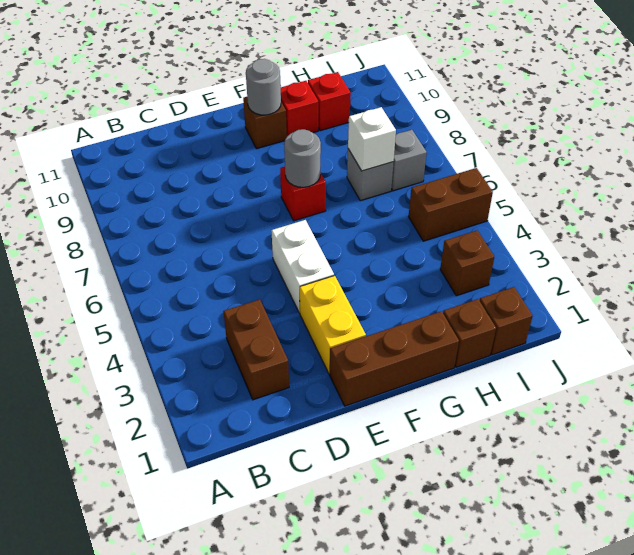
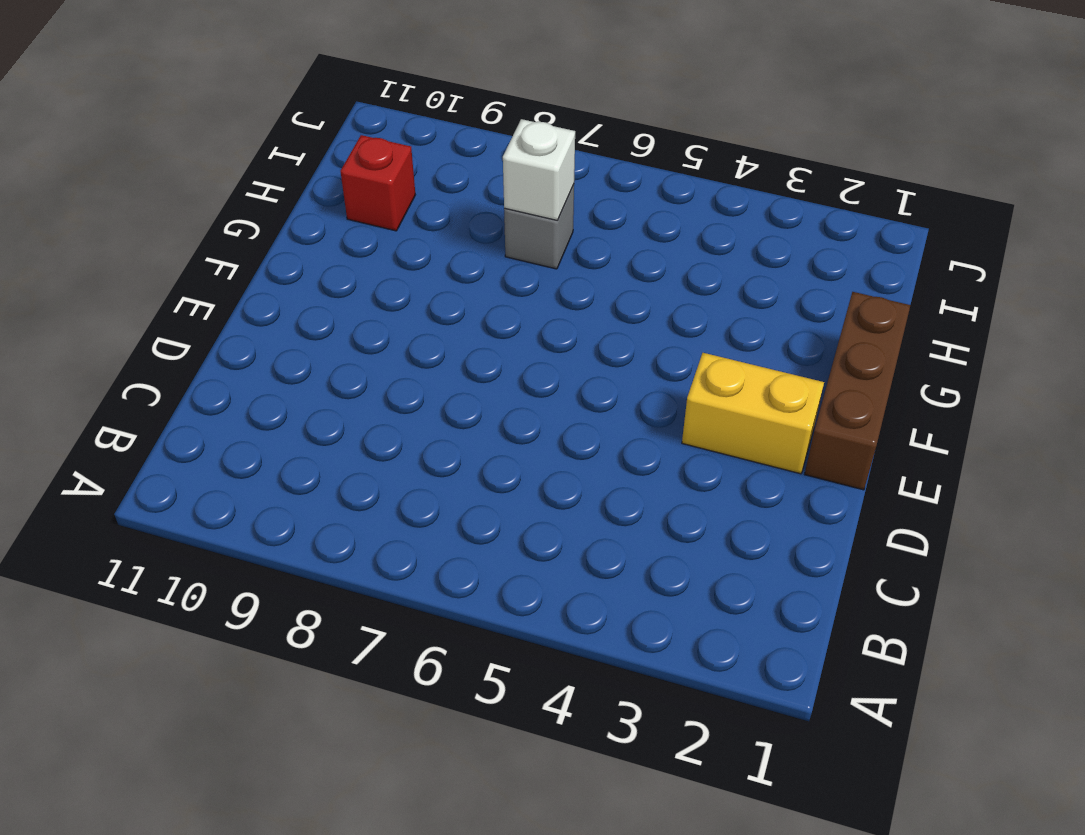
none -> brown brick C2:C3 level 1
none -> white brick E4:E5 level 1
none -> red brick F7 level 1

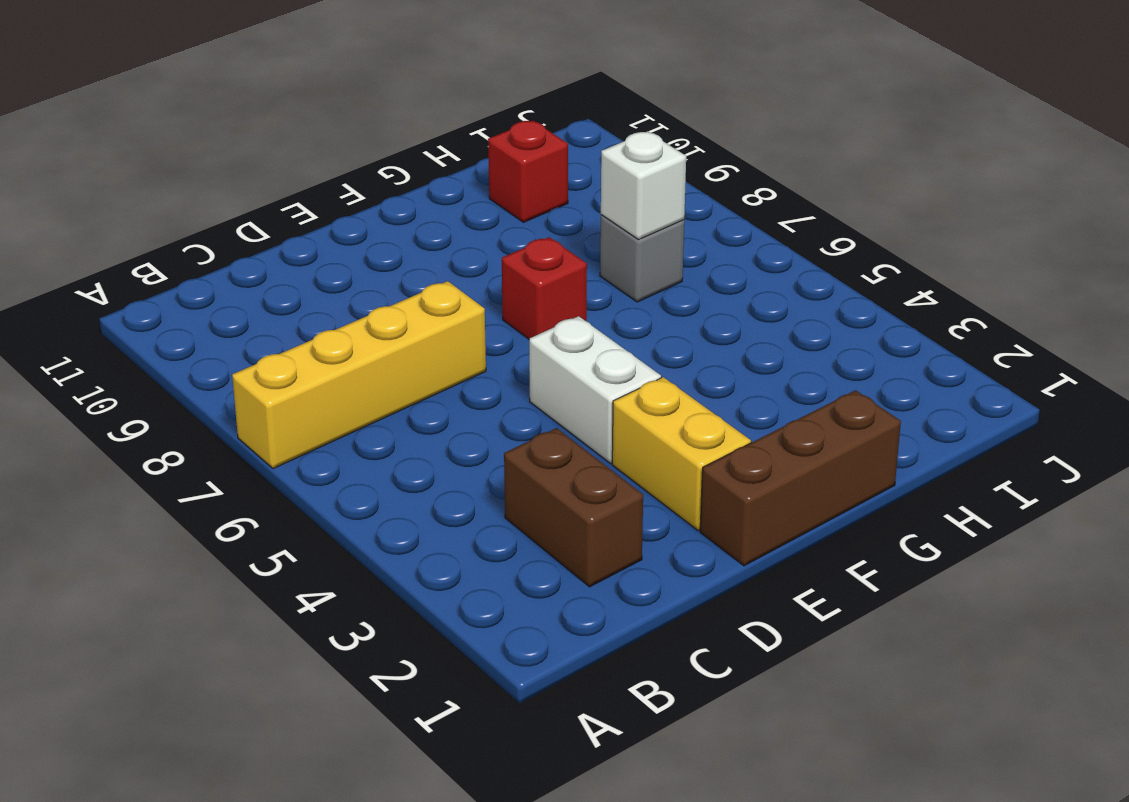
yellow brick A7:D7 level 1 -> none
none -> brown brick F10 level 1
none -> red brick G10 level 1
none -> brown brick H1 level 1

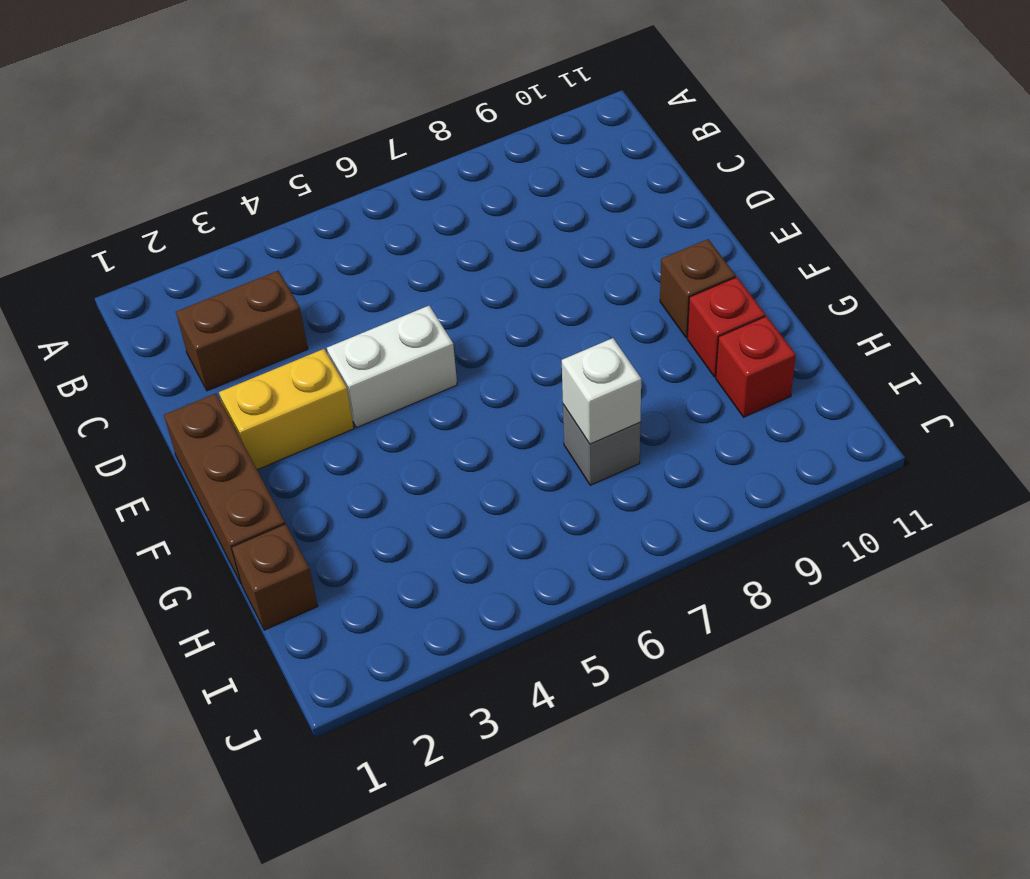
none -> red brick F7 level 1
none -> brown brick I1 level 1
none -> brown brick I3 level 1

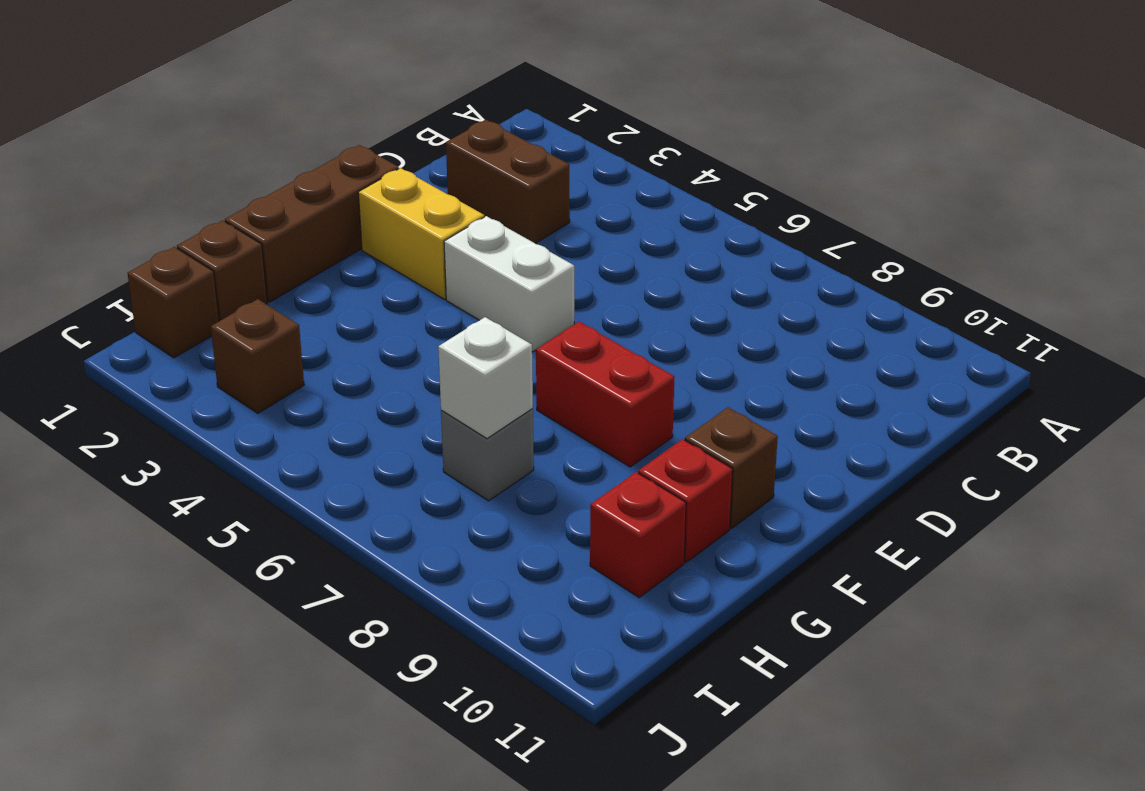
red brick F7:F8 level 1 -> red brick F7 level 1
none -> brown brick I5:J5 level 1
none -> grey brick I7 level 1
none -> grey round brick F7 level 2

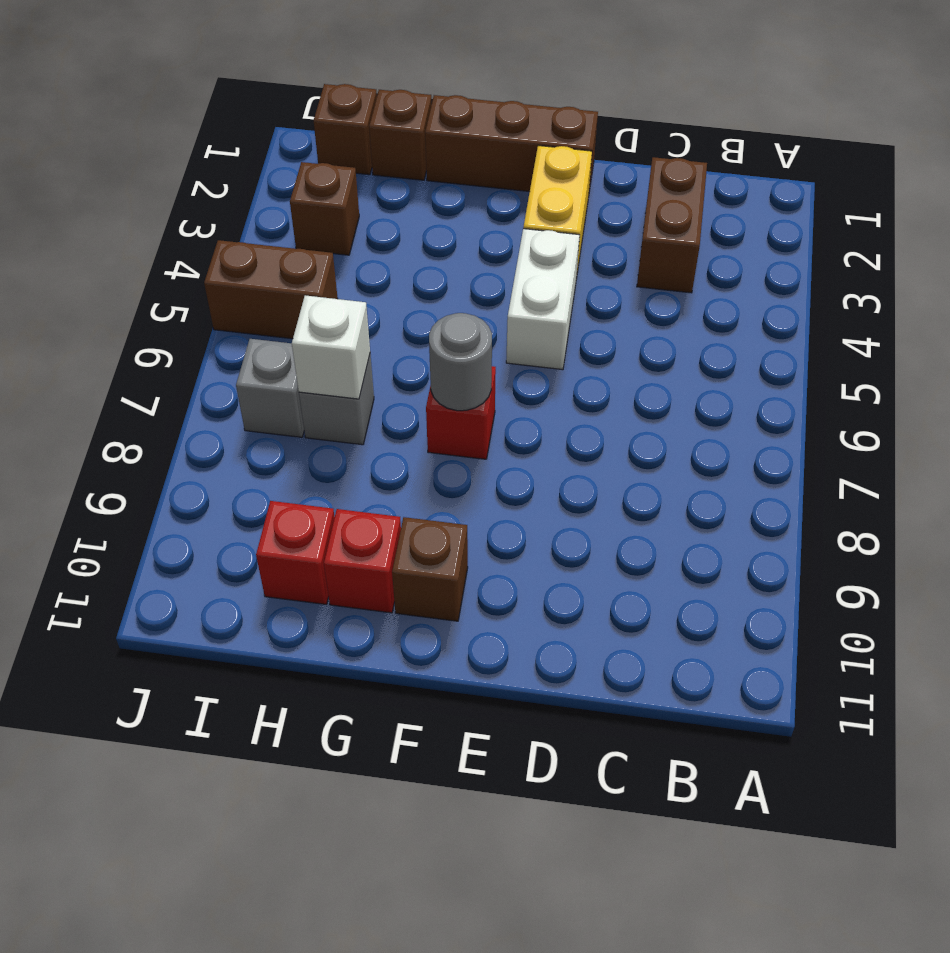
none -> grey round brick F10 level 2

